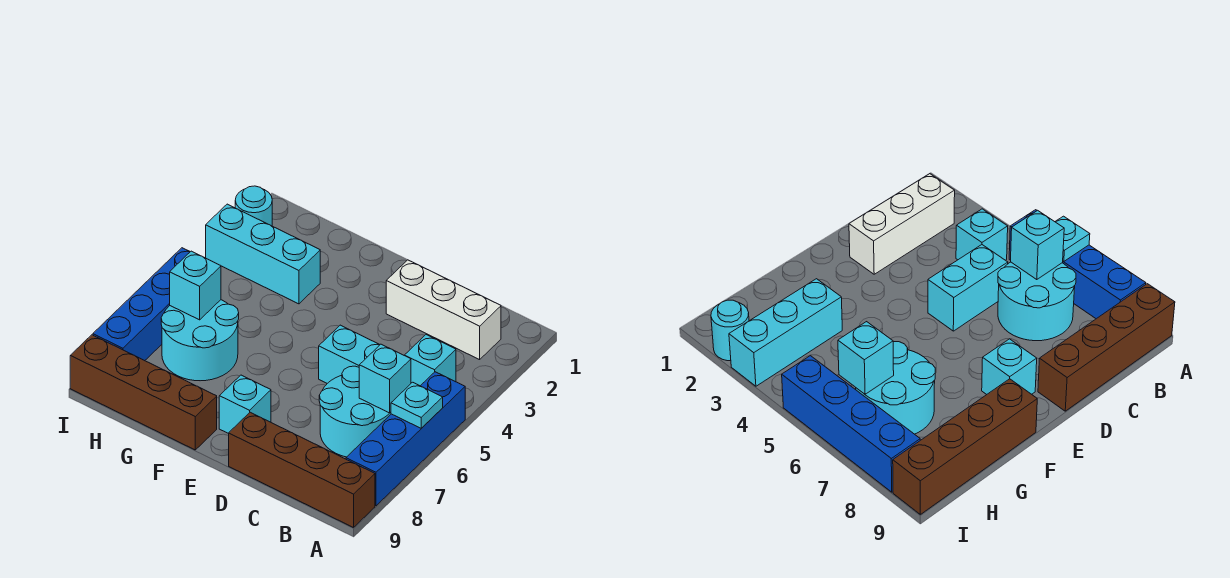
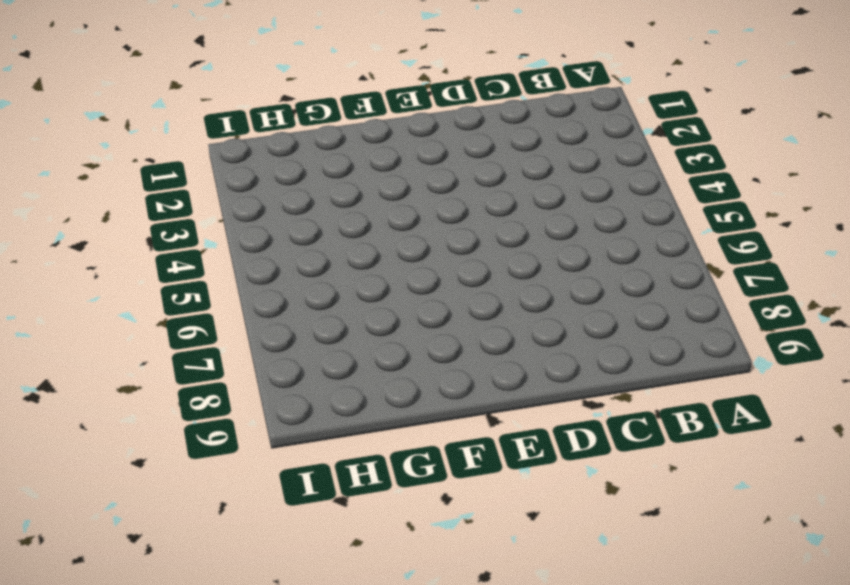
none -> blue brick A5:A8 level 1
none -> brown brick A9:D9 level 1
none -> white brick B2:D2 level 1

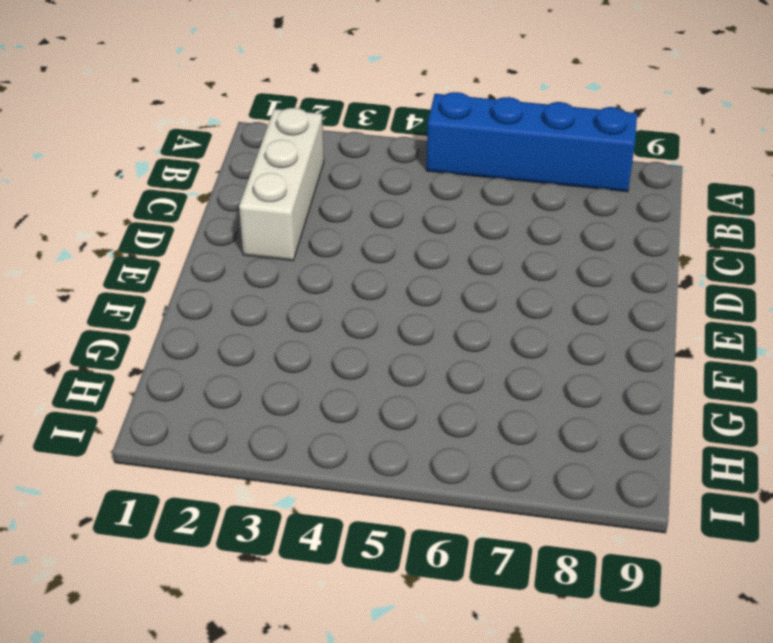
none -> brown brick A9:D9 level 1
none -> cyan brick B4 level 1
none -> cyan round brick B6:C7 level 1

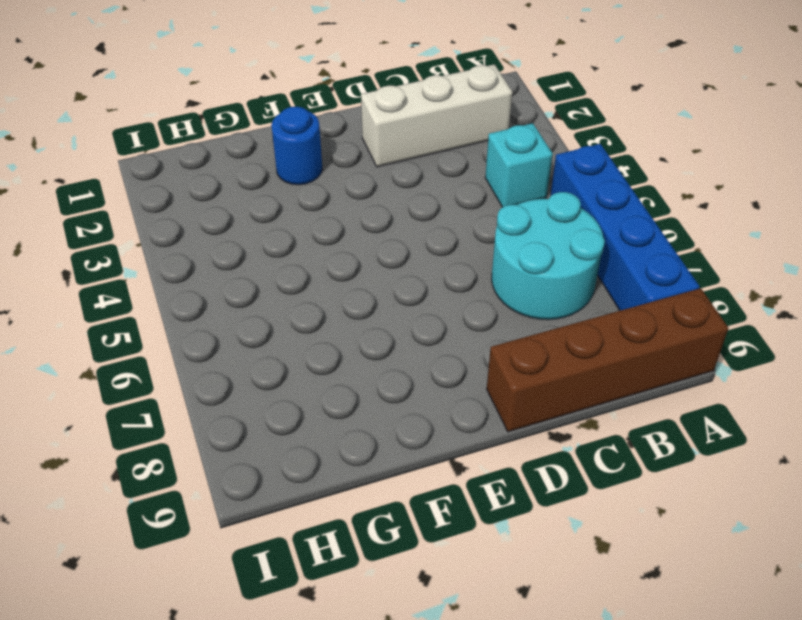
blue round brick F2 level 1 -> none
none -> cyan brick C5:D5 level 1
none -> cyan brick E8 level 1
none -> brown brick F9:I9 level 1

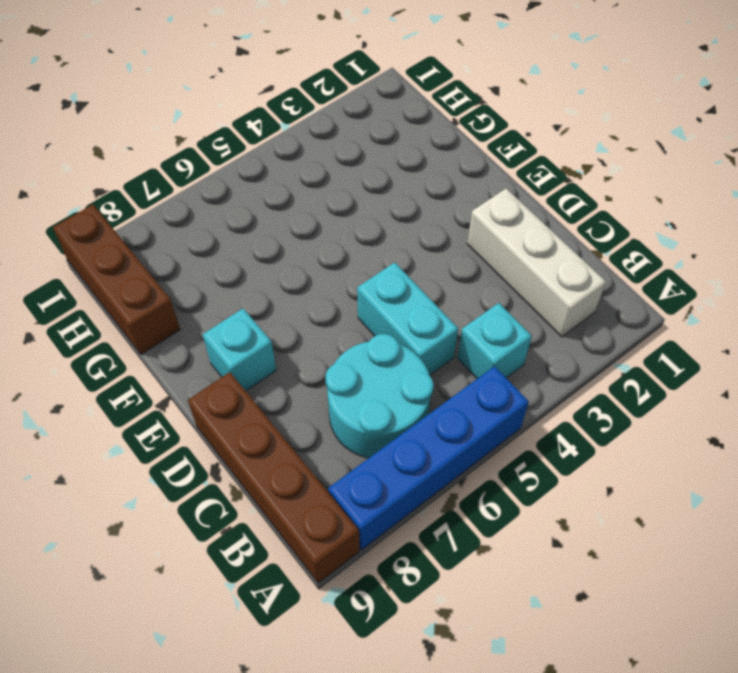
brown brick G9:I9 level 1 -> brown brick F9:I9 level 1
none -> cyan brick G3:I3 level 1
none -> cyan round brick G6:H7 level 1
none -> cyan round brick I2 level 1

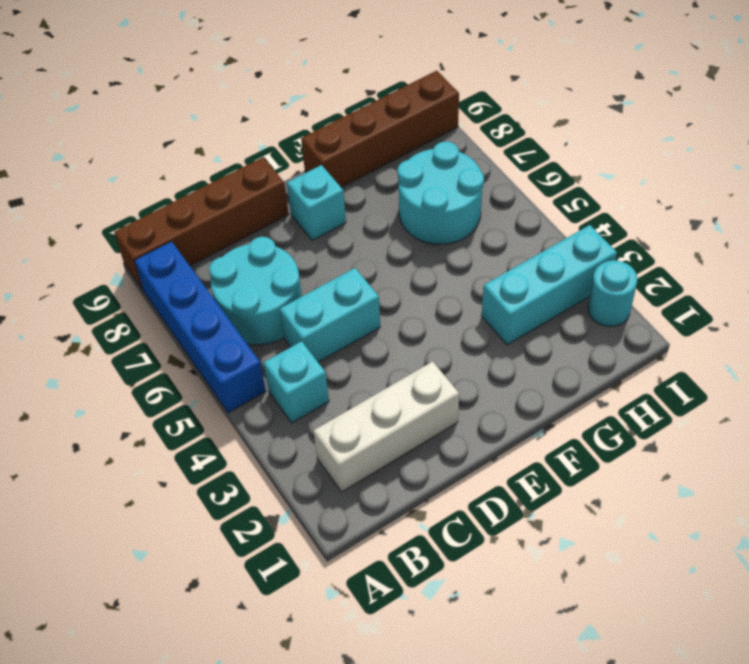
none -> blue brick I5:I8 level 1
none -> cyan plate A6 level 2
none -> cyan brick B6 level 2

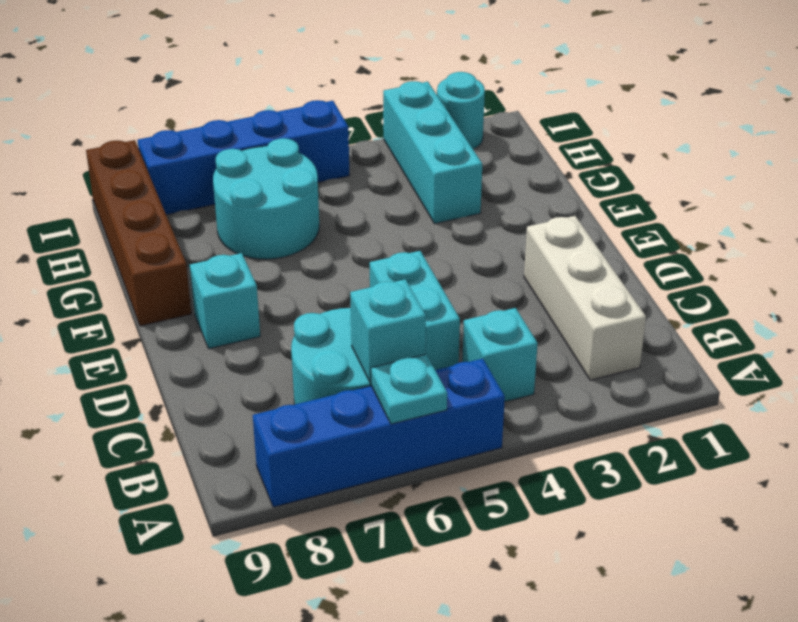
none -> brown brick A9:D9 level 1
none -> cyan brick H6 level 2

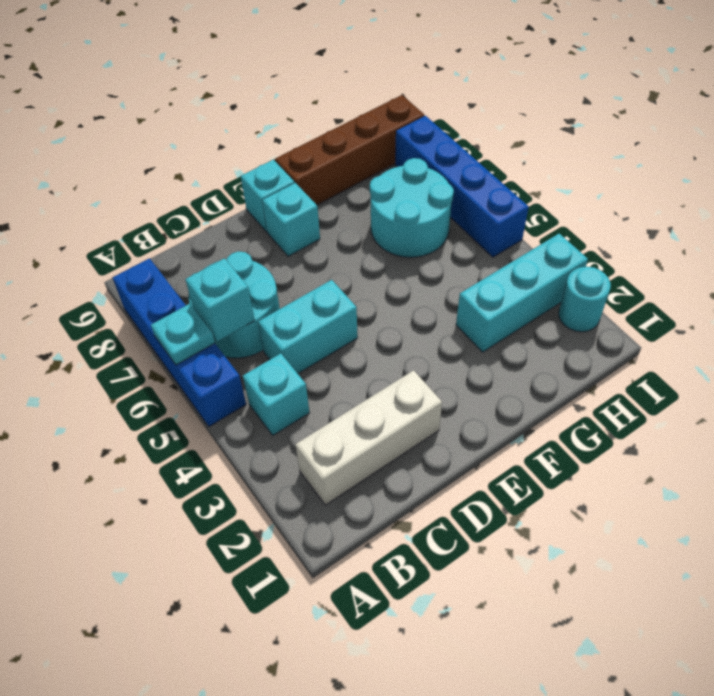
cyan brick E9 level 1 -> cyan brick H6 level 2
none -> brown brick A9:D9 level 1

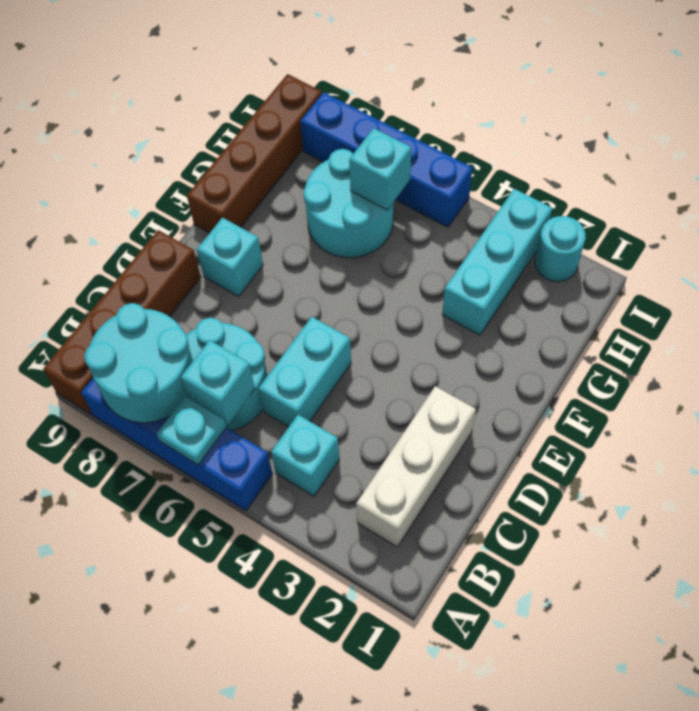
cyan round brick A7:B8 level 2 -> none

